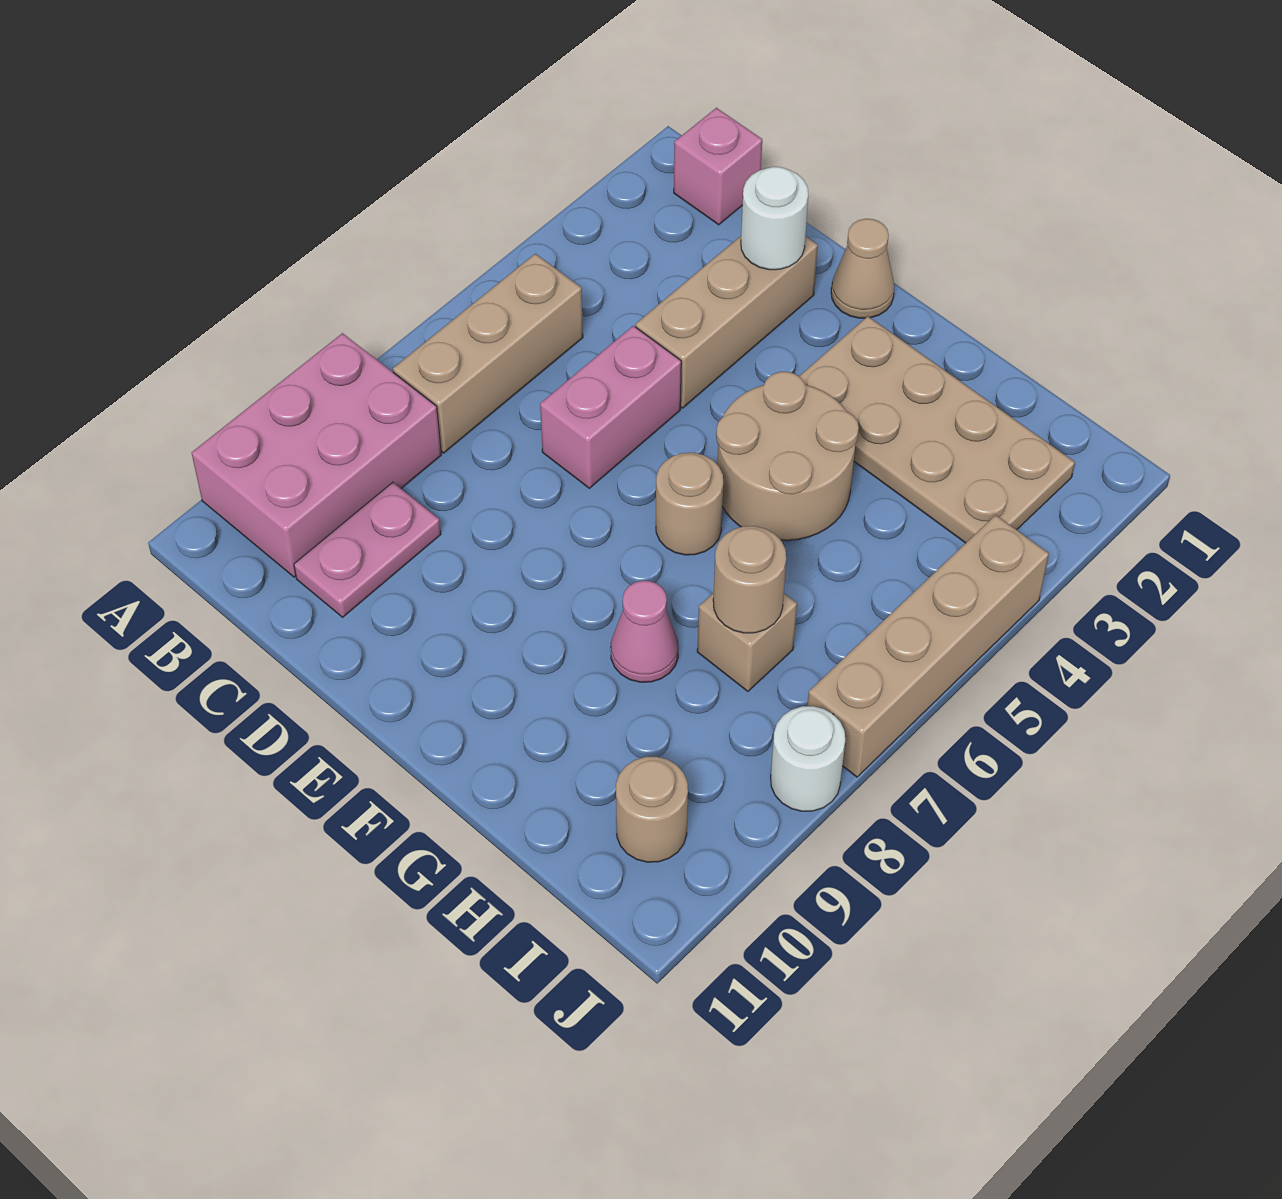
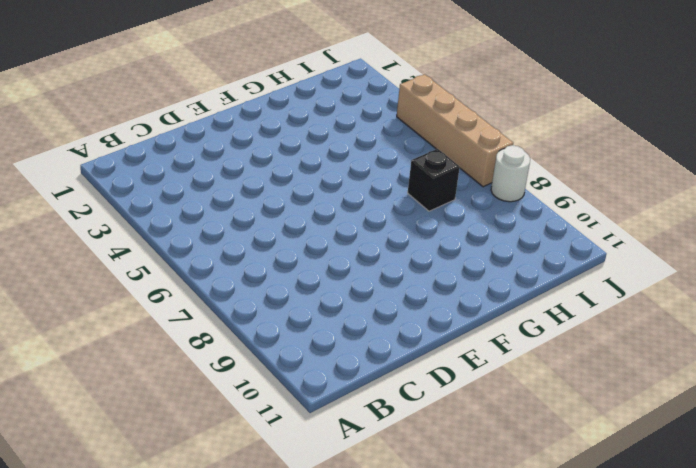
black brick H7 level 1 -> tan brick H7 level 1
none -> pink brick A8:B10 level 1
none -> pink brick B1 level 1
none -> tan brick B5:B7 level 1

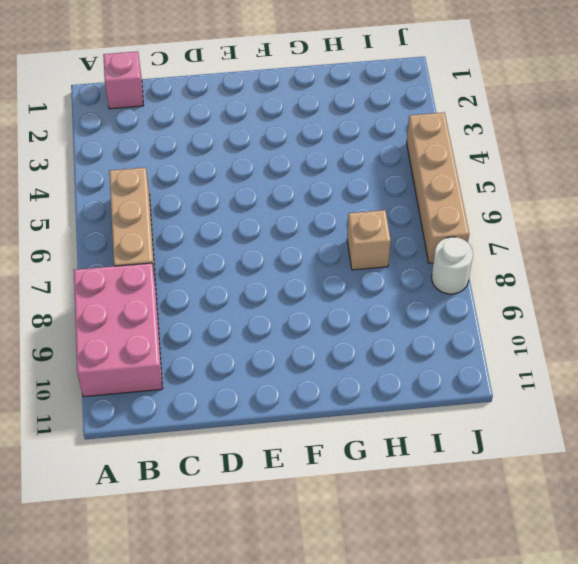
none -> pink plate C9:C10 level 1
none -> tan brick D2:D4 level 1
none -> pink brick D5:D6 level 1

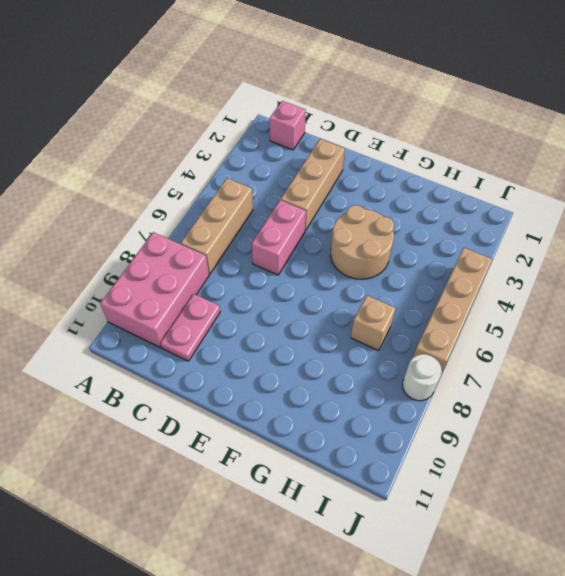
none -> tan cone E1 level 1
none -> tan plate F2:I3 level 1
none -> tan round brick F6 level 1

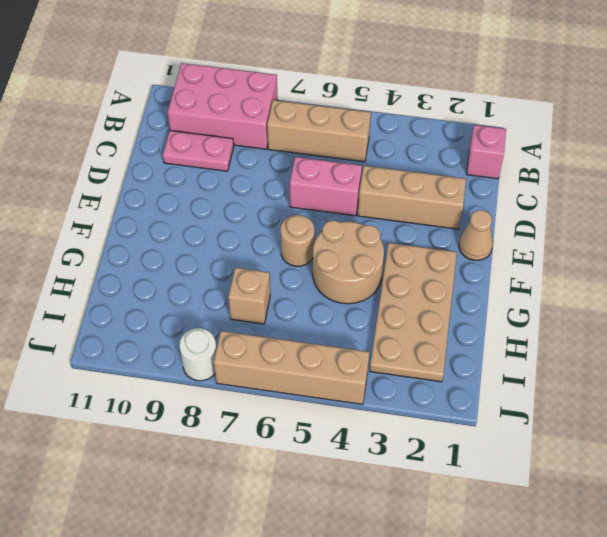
none -> pink cone G8 level 1
none -> tan round brick I10 level 1
none -> white round brick D2 level 2

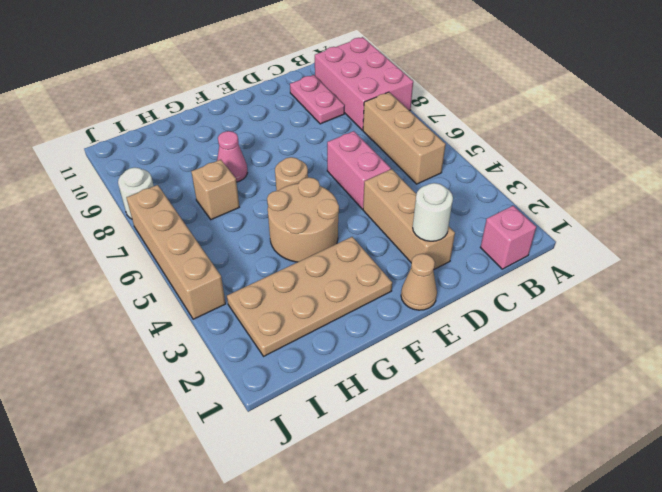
none -> tan round brick I10 level 1
none -> tan round brick H7 level 2

